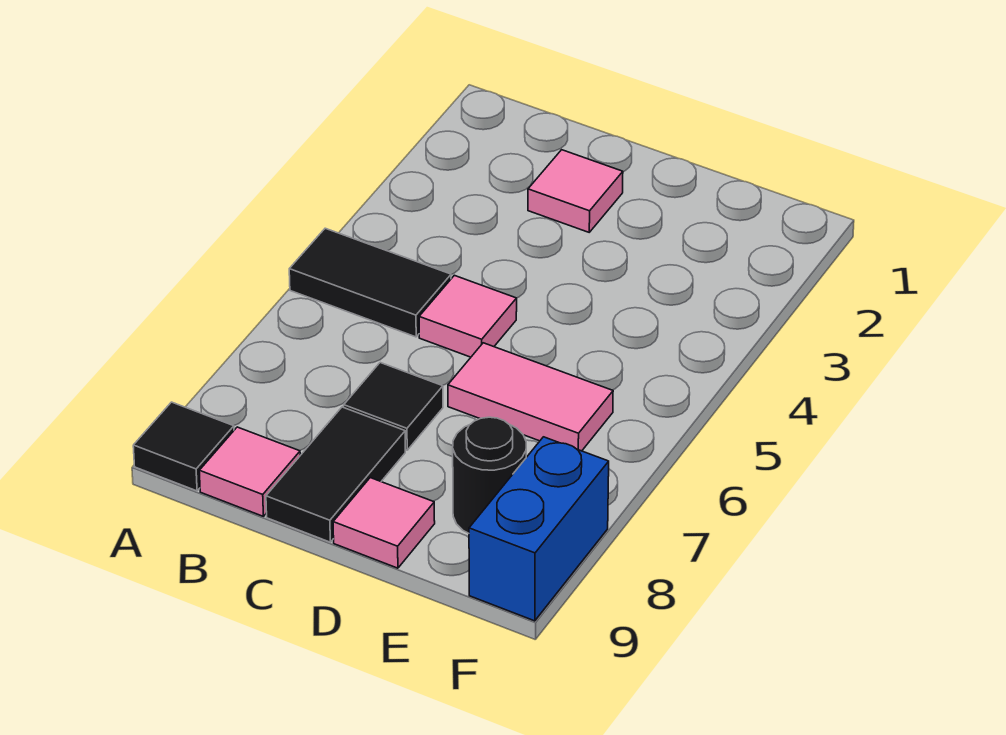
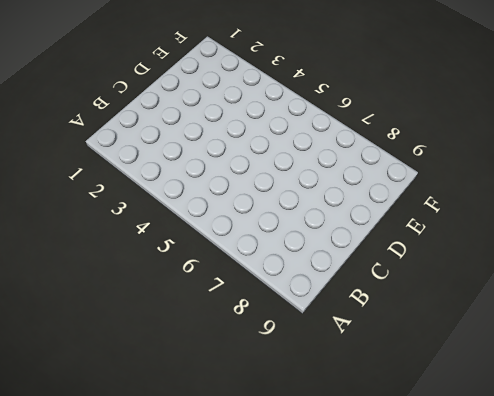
none -> black tile A5:B5 level 1
none -> black tile A9 level 1

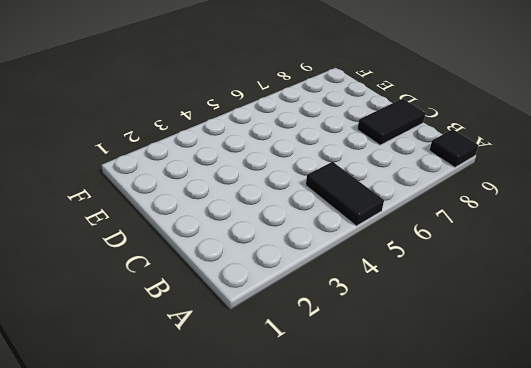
none -> pink tile B9 level 1
none -> pink tile C2 level 1

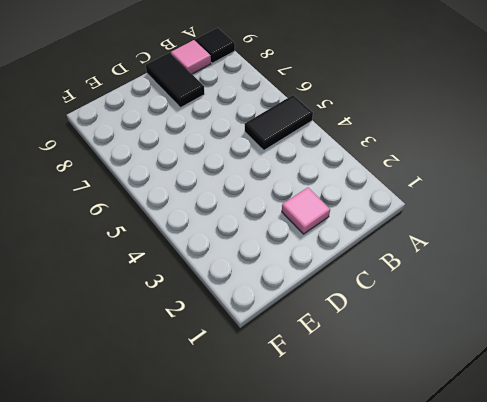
none -> pink tile C5 level 1
none -> black tile C7 level 1

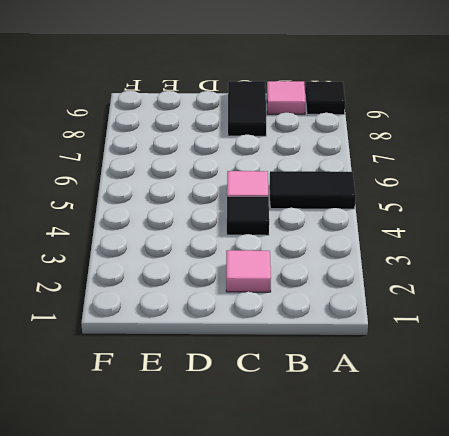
black tile C4 level 1 -> black tile C7 level 1
none -> pink tile D6:E6 level 1
none -> pink tile D9 level 1

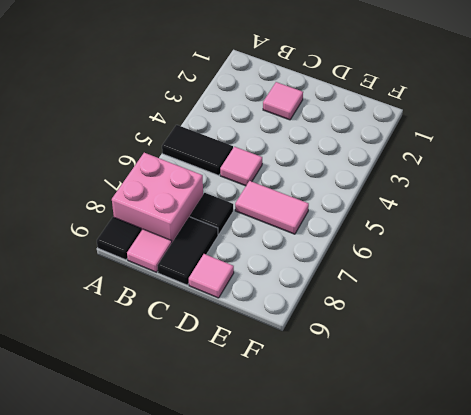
pink brick A7:B8 level 1 -> none
none -> black round brick E8 level 1
none -> blue brick F8:F9 level 1

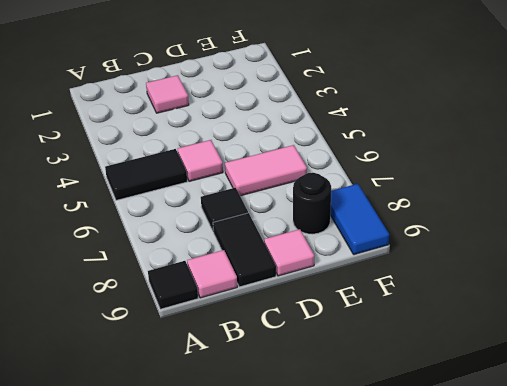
blue tile F8:F9 level 1 -> blue brick F8:F9 level 1

